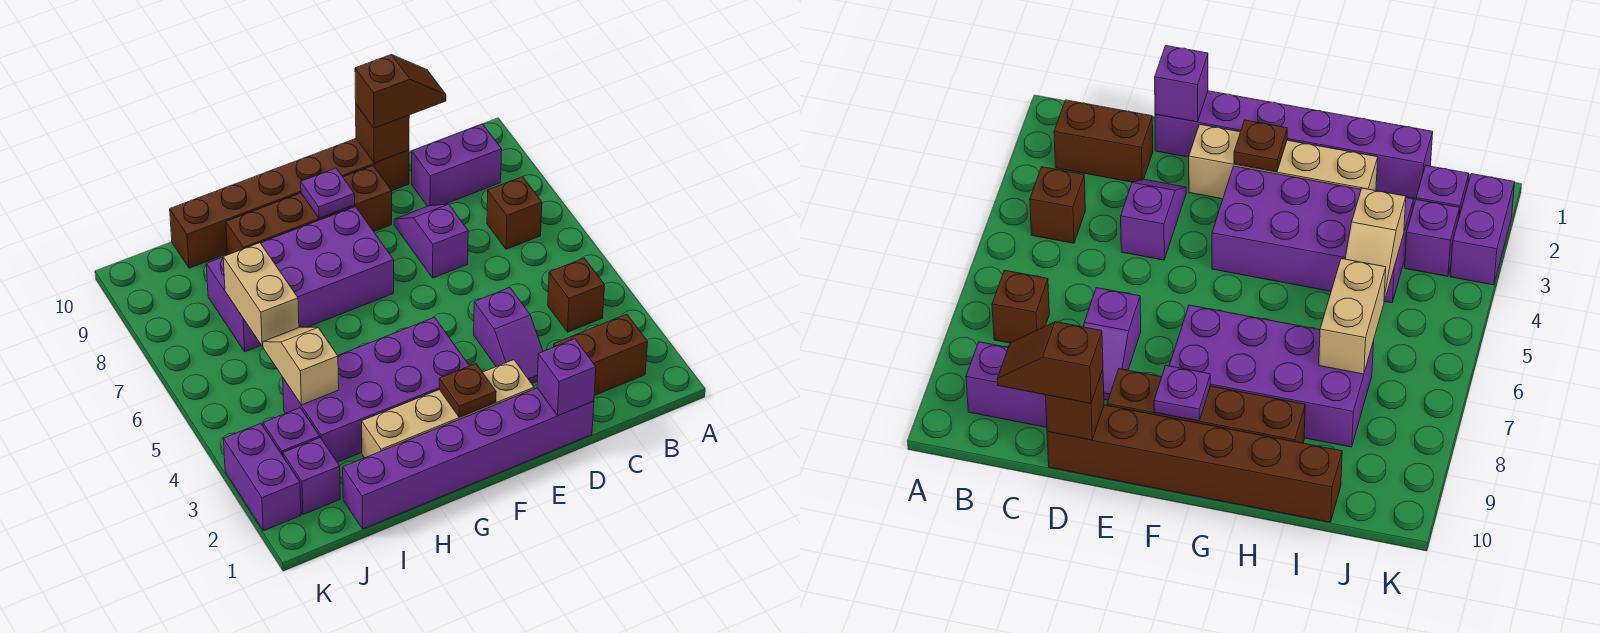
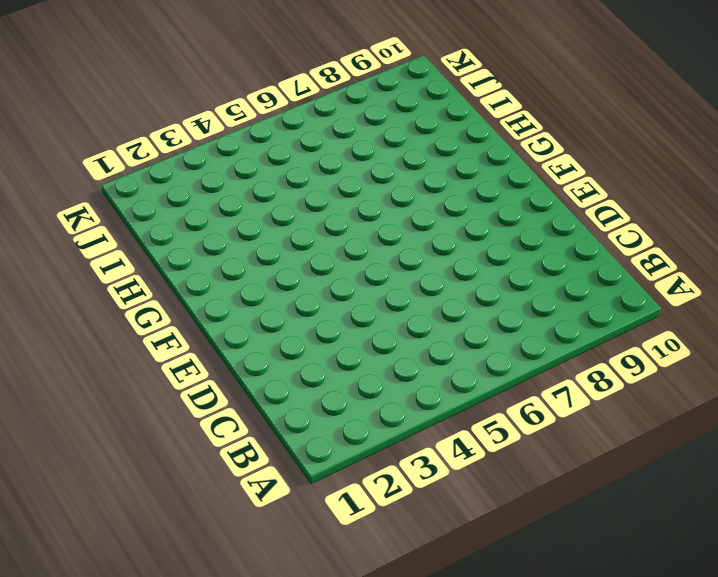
none -> brown brick B2:C2 level 1
none -> brown brick B4 level 1
none -> brown brick B7 level 1

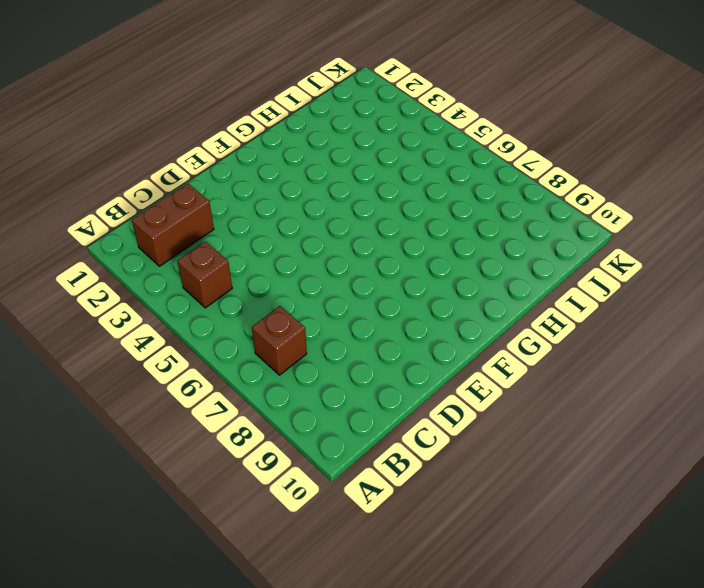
none -> purple brick B9:C9 level 1
none -> purple brick D1:I1 level 1
none -> purple slope D3:D4 level 1 top 4

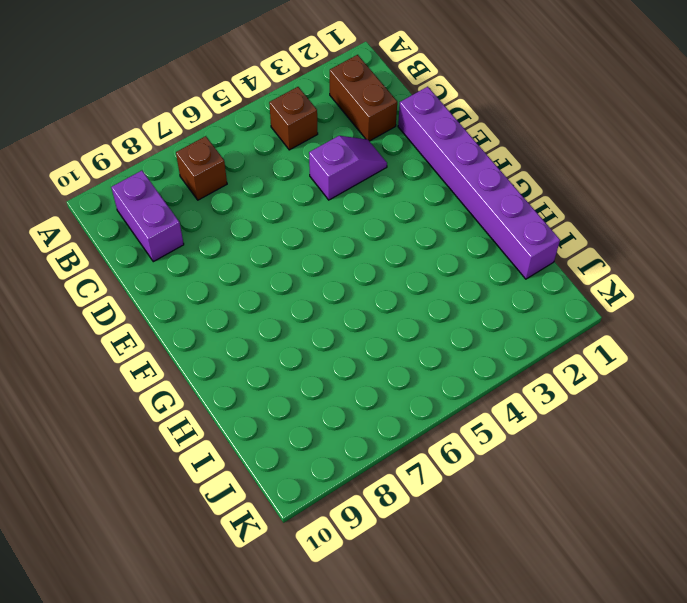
none -> purple slope D7:D8 level 1 top 7
none -> brown brick D10:I10 level 1
none -> tan brick E2:H2 level 1

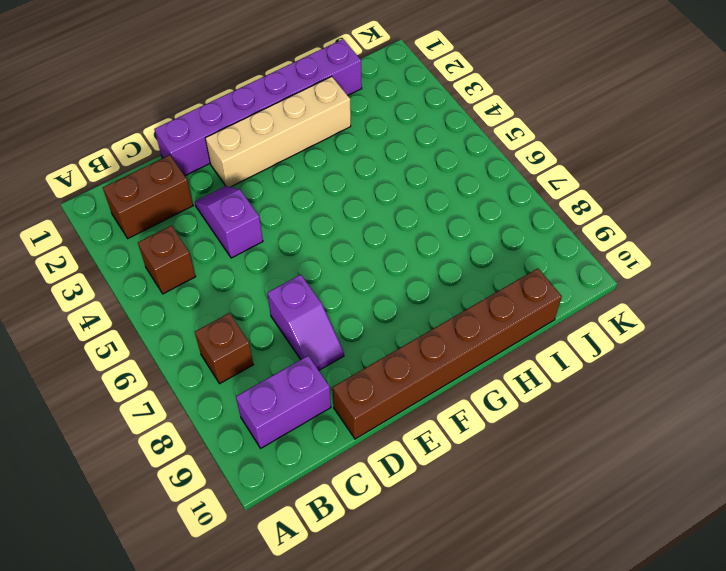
none -> brown brick E9:H9 level 1
none -> purple brick F3:I4 level 1
none -> purple brick F7:I8 level 1

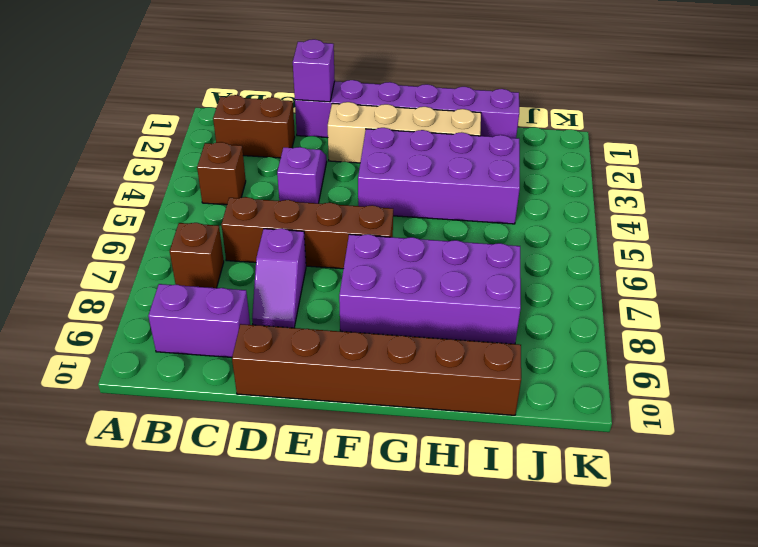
brown brick C6:F6 level 1 -> brown brick E9:H9 level 1
none -> purple brick J2 level 1
none -> purple brick J3 level 1
none -> purple brick K2:K3 level 1

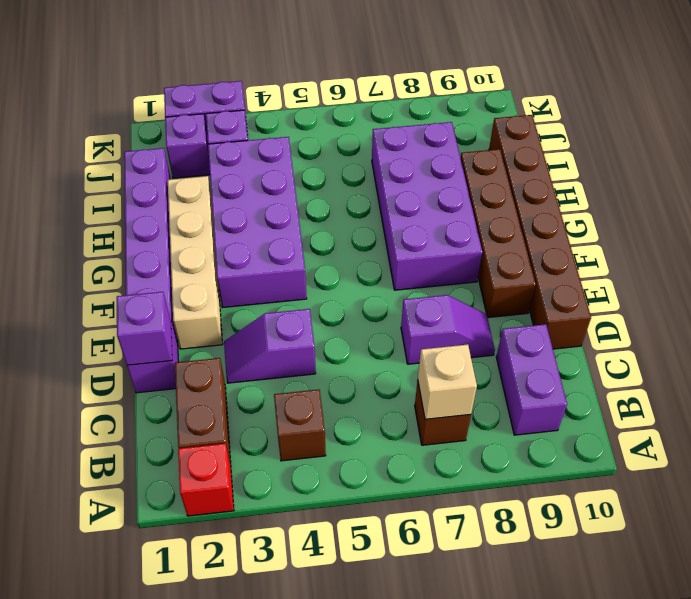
red brick A2 level 1 -> none
tan brick B7 level 2 -> none
none -> brown brick D10 level 2
none -> brown plate F2 level 2
none -> purple plate F9 level 2

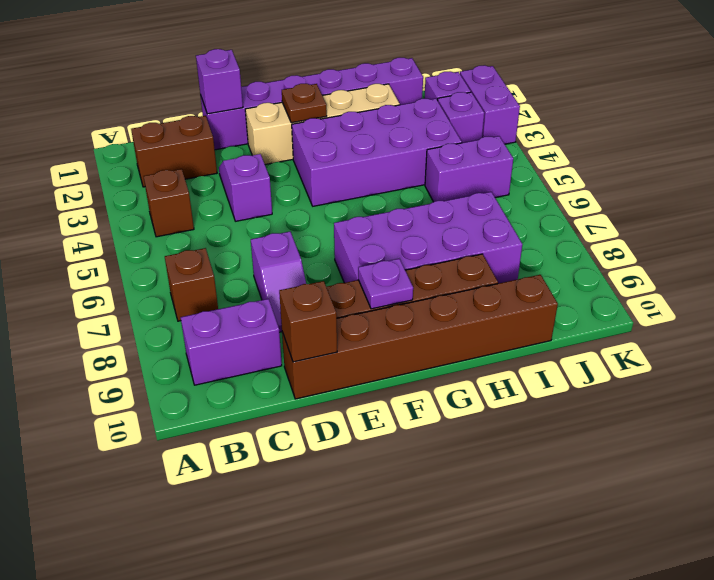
purple brick I5:J5 level 1 -> none
none -> tan slope I4:I5 level 2 top 4
none -> tan brick I6:I7 level 2
none -> brown slope C10:D10 level 3 top D

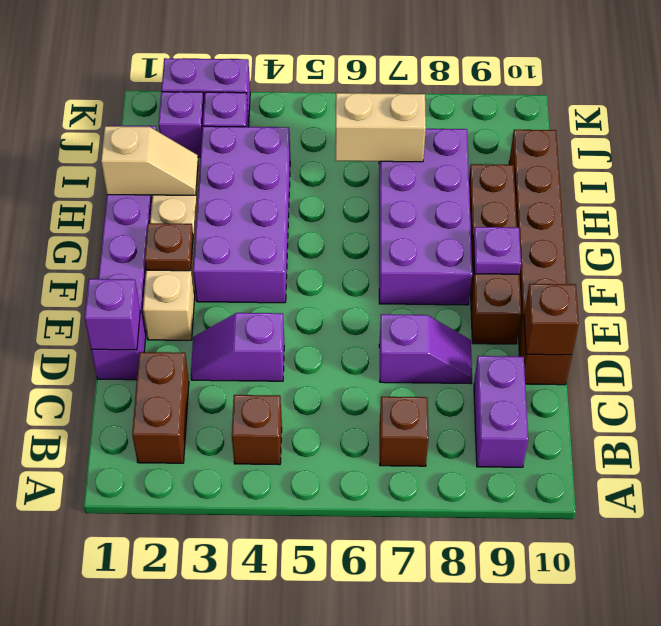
tan slope H1:H2 level 2 top 1 -> tan slope I4:I5 level 2 top 4
none -> brown slope C10:D10 level 3 top D

